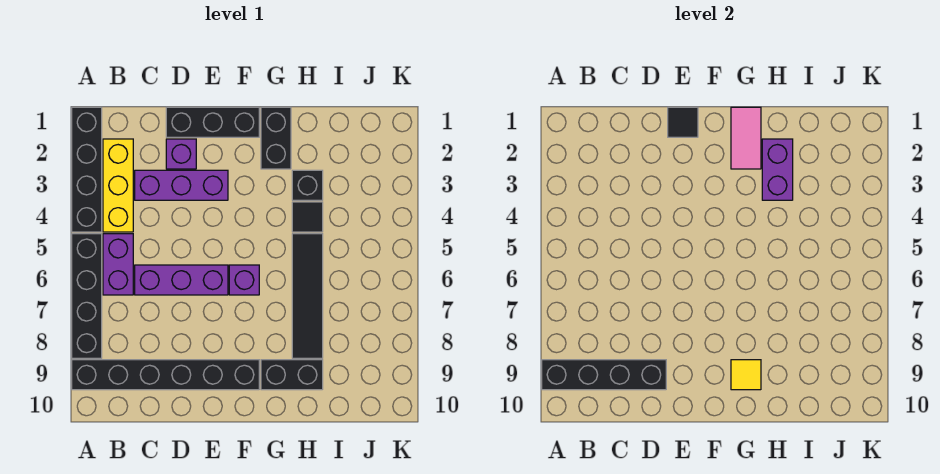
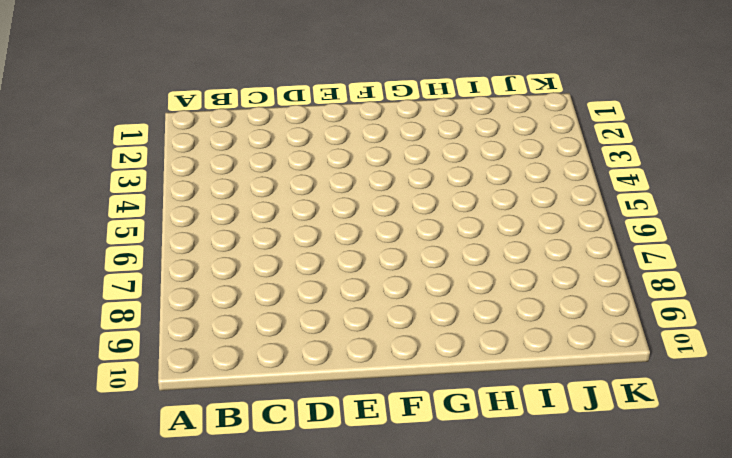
none -> black brick A1:A4 level 1
none -> black brick A5:A8 level 1
none -> black brick A9:F9 level 1

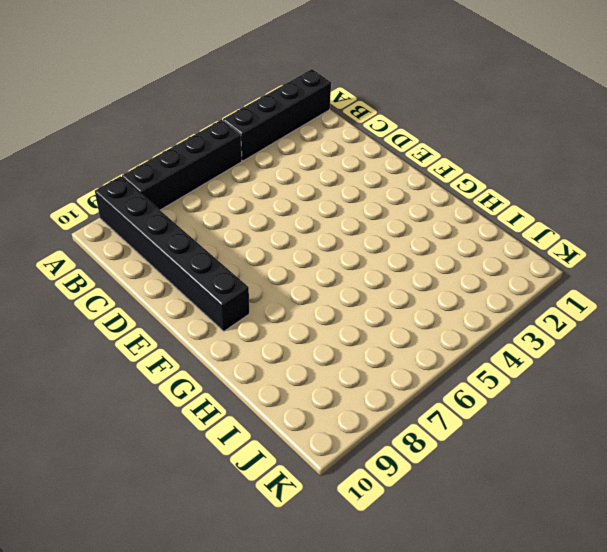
none -> yellow brick B2:B4 level 1
none -> purple brick B5:B6 level 1
none -> purple brick C3:E3 level 1

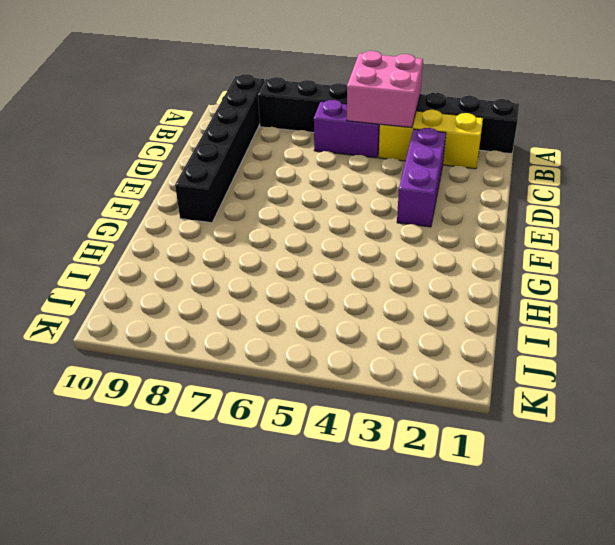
pink brick A4:B5 level 2 -> none
none -> purple brick C6:E6 level 1
none -> black brick D1:F1 level 1
none -> purple brick D2 level 1

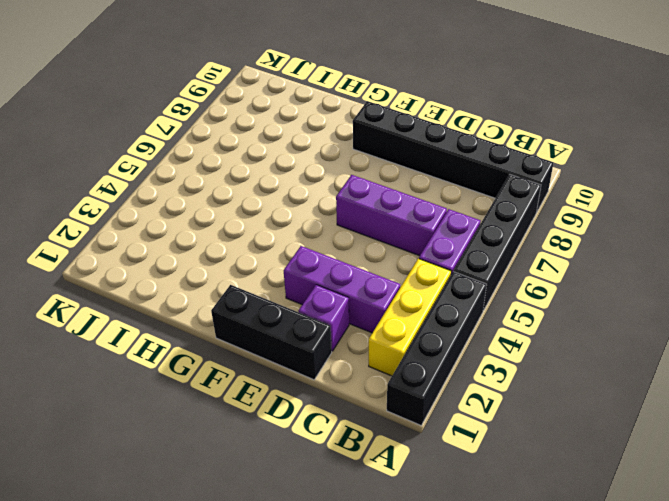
none -> purple brick F6 level 1
none -> black brick G1:G2 level 1
none -> black brick G9:H9 level 1

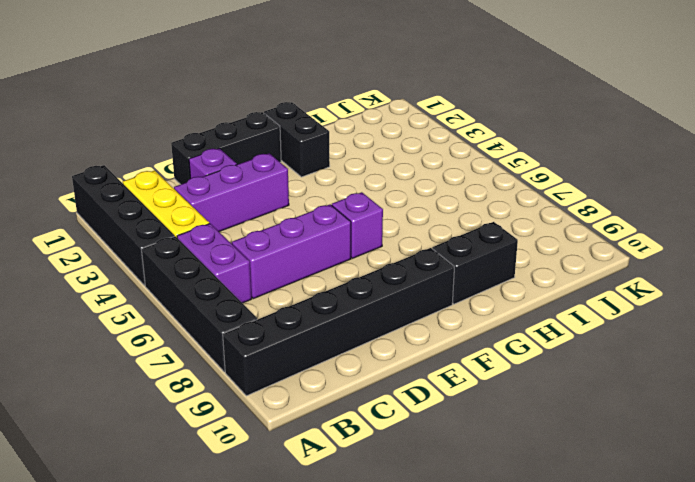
none -> black brick H3 level 1
none -> black tile H4 level 1
none -> black tile H5:H8 level 1

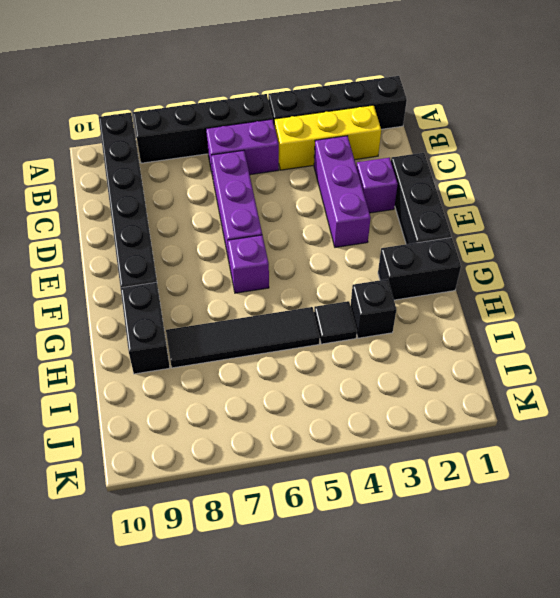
none -> black brick A9:D9 level 2
none -> black tile E1 level 2
none -> pink tile G1:G2 level 2

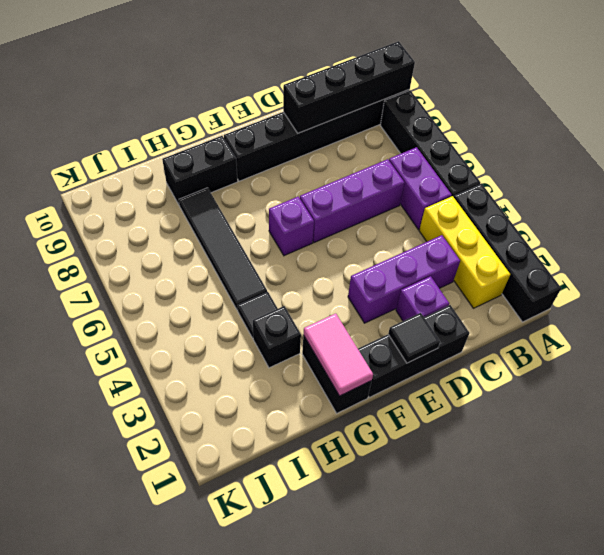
none -> yellow tile G9 level 2
none -> purple brick H2:H3 level 2

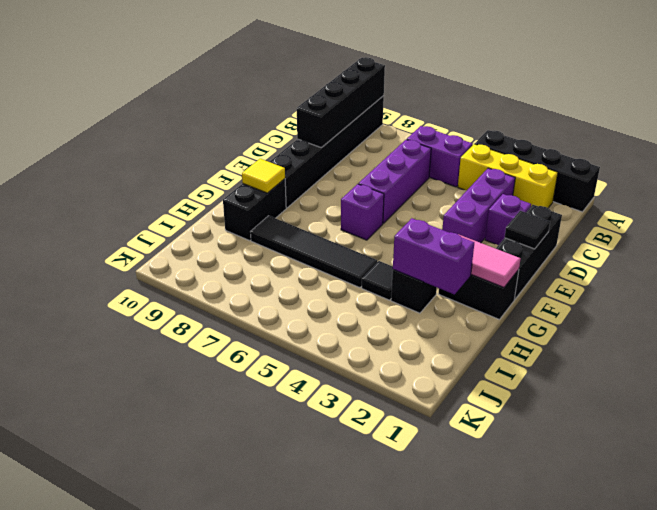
none -> black brick A5:A8 level 1

